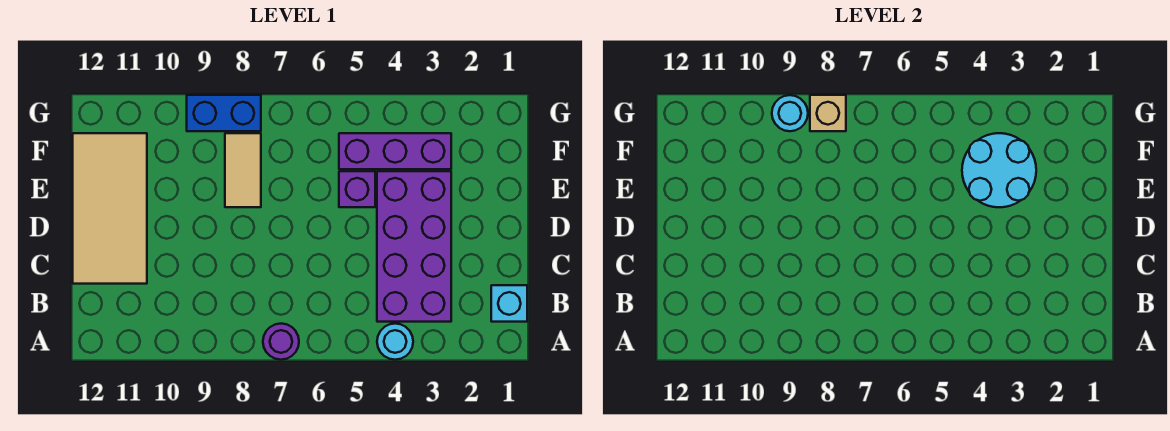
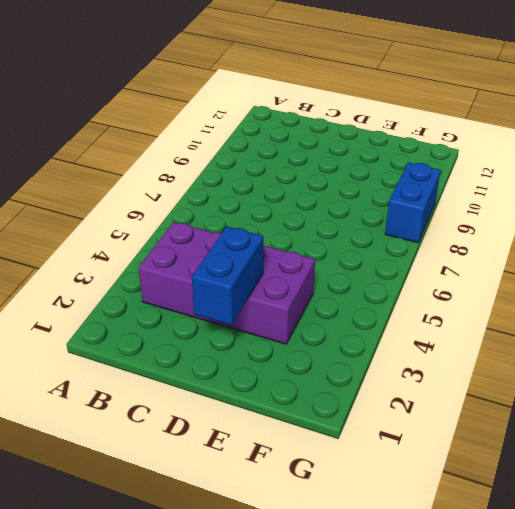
blue brick D2:D3 level 2 -> none
none -> cyan round brick A4 level 1
none -> purple round brick A7 level 1
none -> cyan brick B1 level 1

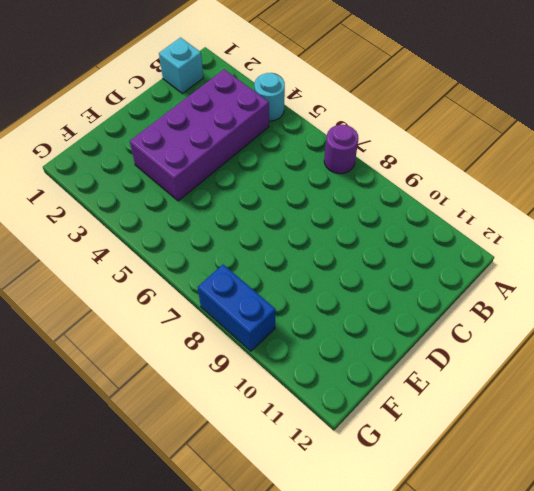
none -> tan tile C11:F12 level 1
none -> purple brick E5 level 1
none -> tan tile E8:F8 level 1

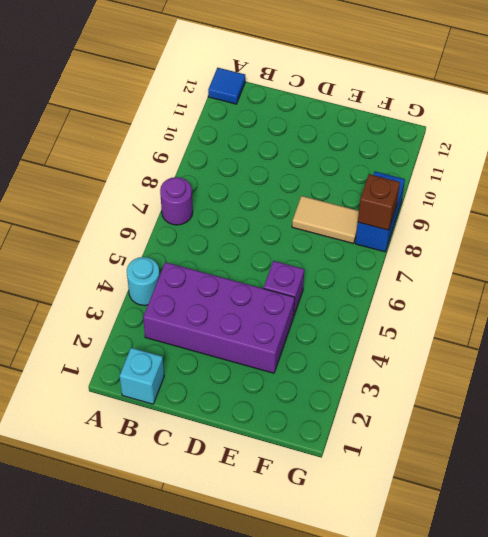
blue tile A12 level 1 -> none
brown brick G8 level 2 -> tan brick G8 level 2
none -> tan tile C11:F12 level 1
none -> purple brick F3:F5 level 1
none -> cyan round brick E3:F4 level 2

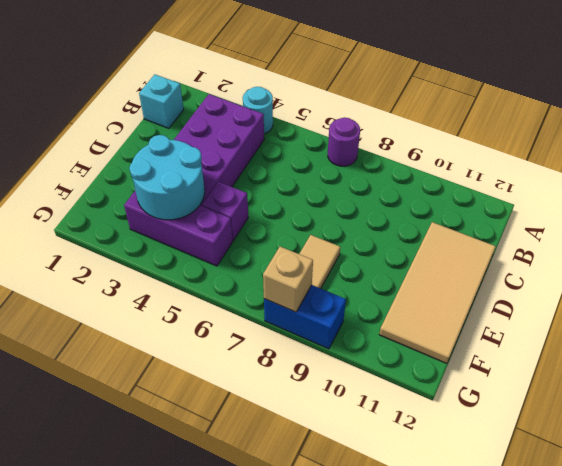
none -> cyan round brick G9 level 2

